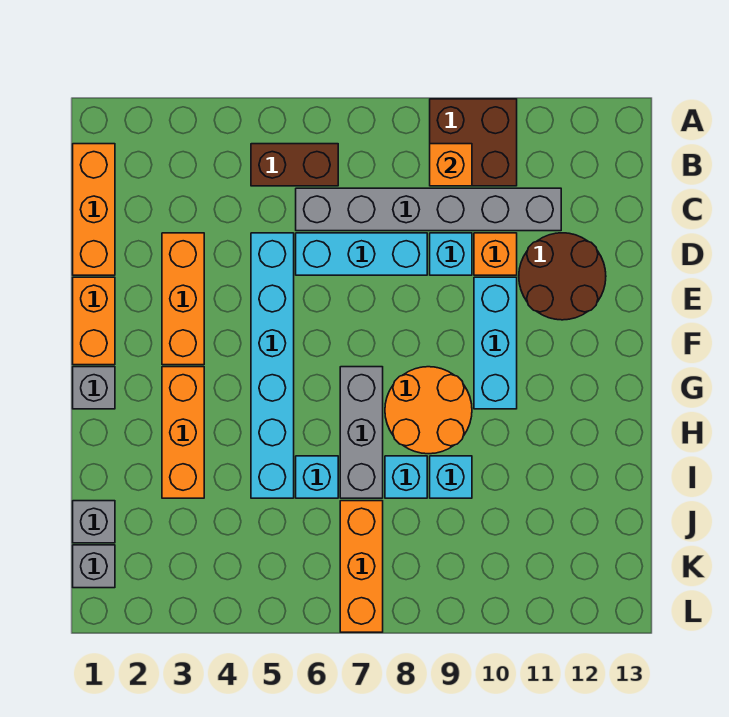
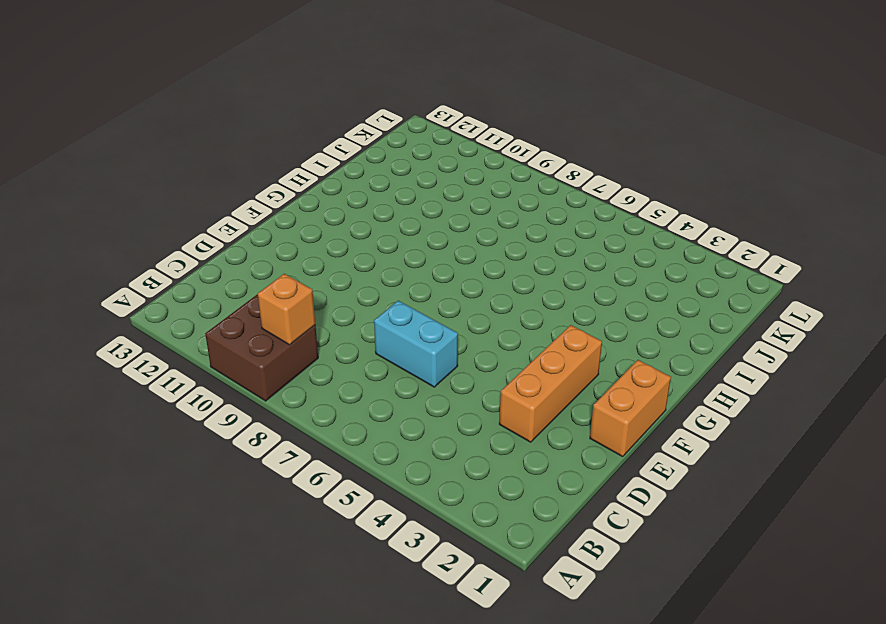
cyan brick D6:D7 level 1 -> cyan brick D6:D8 level 1
none -> orange brick B1:D1 level 1
none -> brown brick B5:B6 level 1
none -> grey brick C6:C11 level 1

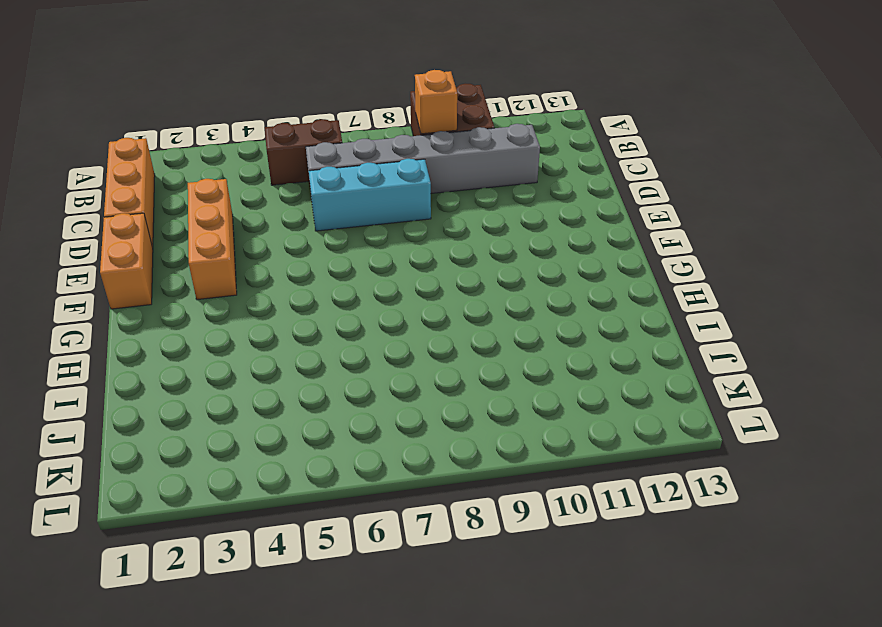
none -> cyan brick D5:I5 level 1
none -> cyan brick D9 level 1
none -> orange brick D10 level 1

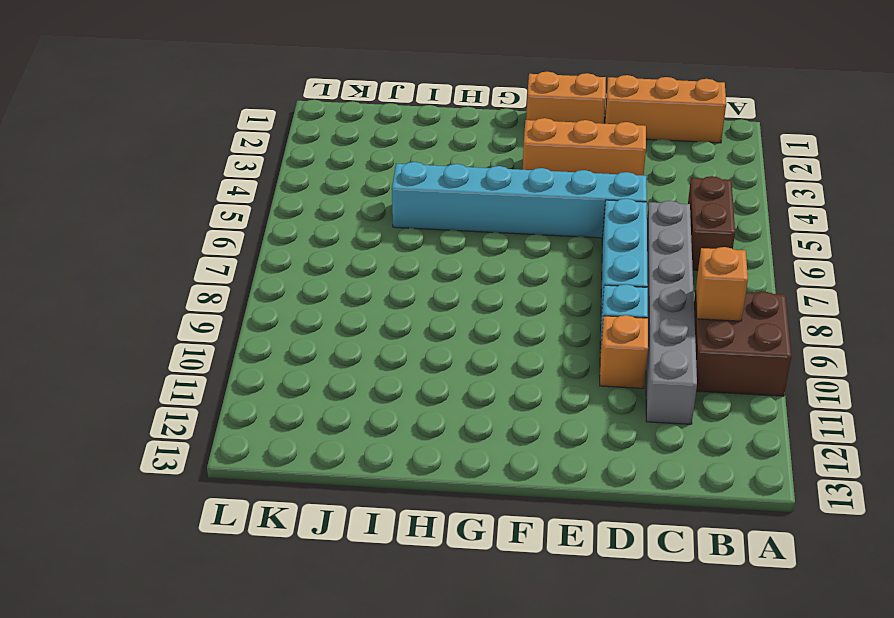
none -> brown round brick D11:E12 level 1
none -> cyan brick E10:G10 level 1
none -> grey brick G1 level 1

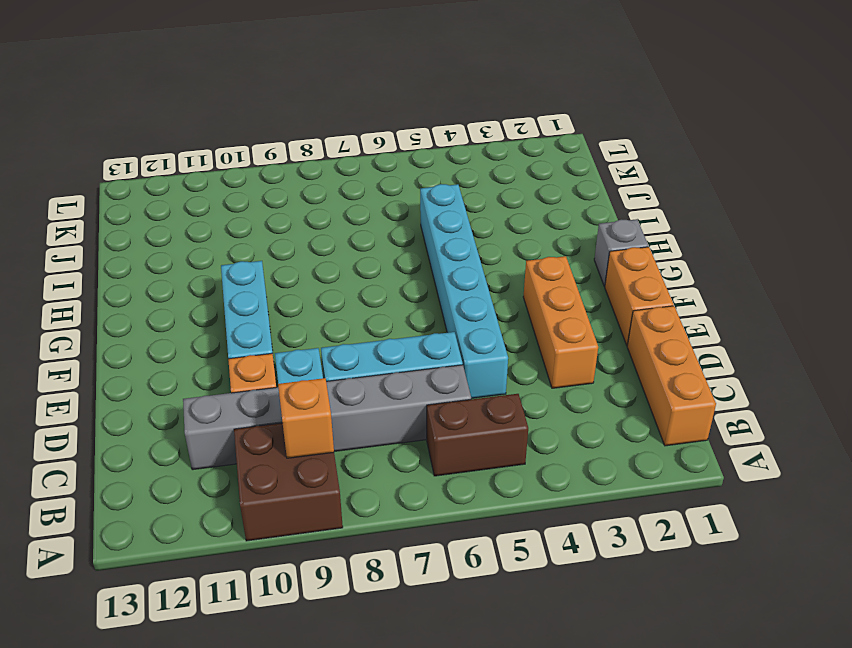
none -> brown round brick D11:E12 level 1
none -> orange brick G3:I3 level 1
none -> grey brick G7:I7 level 1

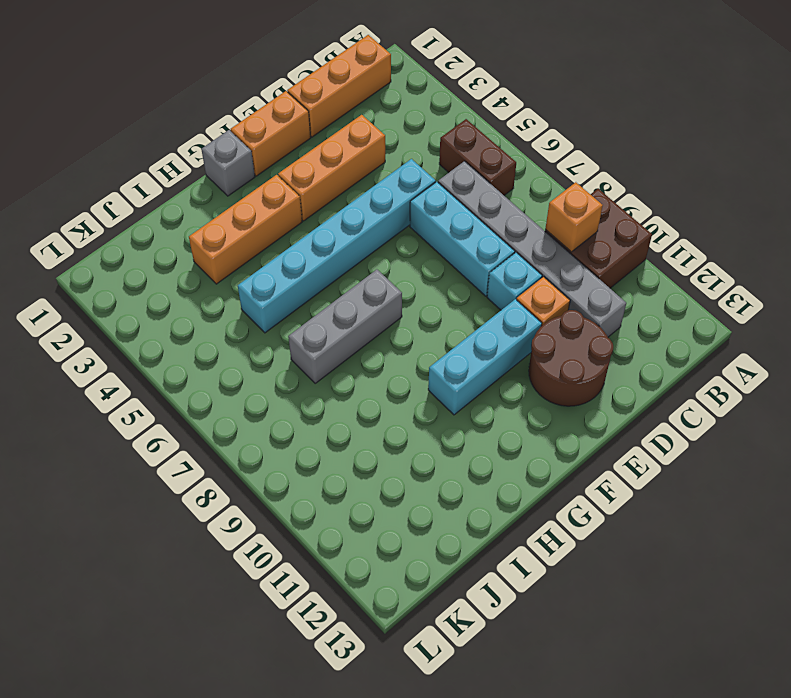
none -> orange round brick G8:H9 level 1
none -> cyan brick I6 level 1
none -> cyan brick I8 level 1

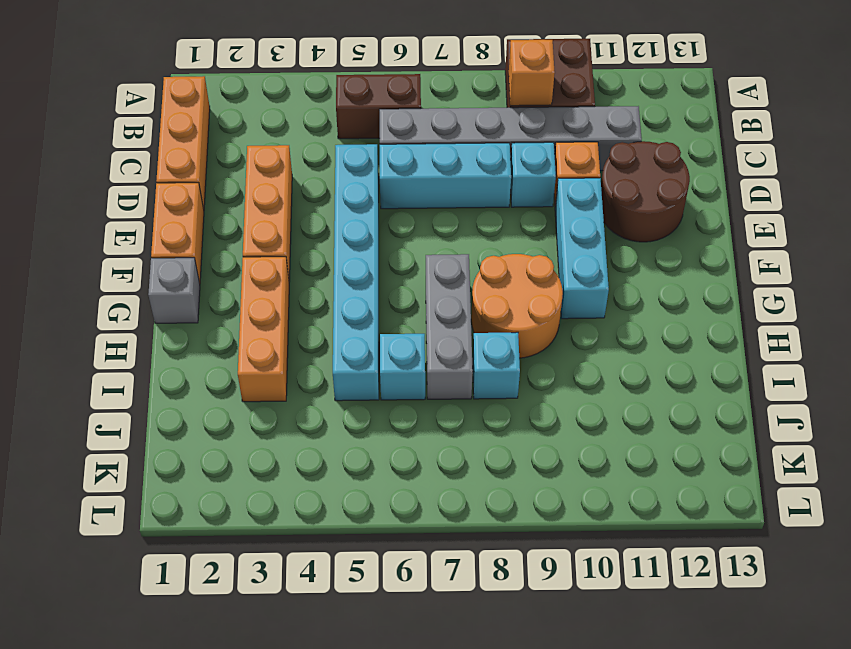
none -> cyan brick I9 level 1
none -> grey brick J1 level 1
none -> orange brick J7:L7 level 1

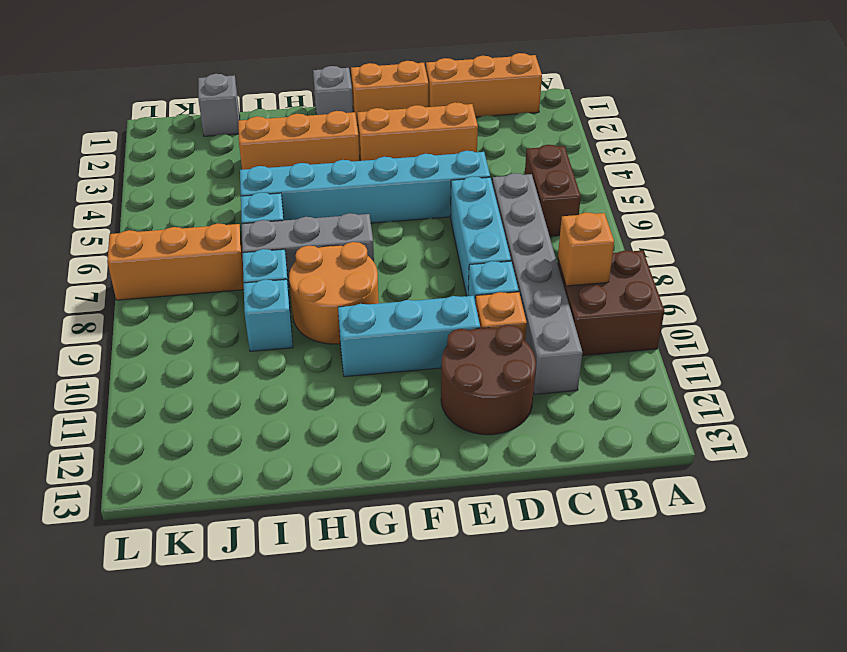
none -> grey brick K1 level 1

